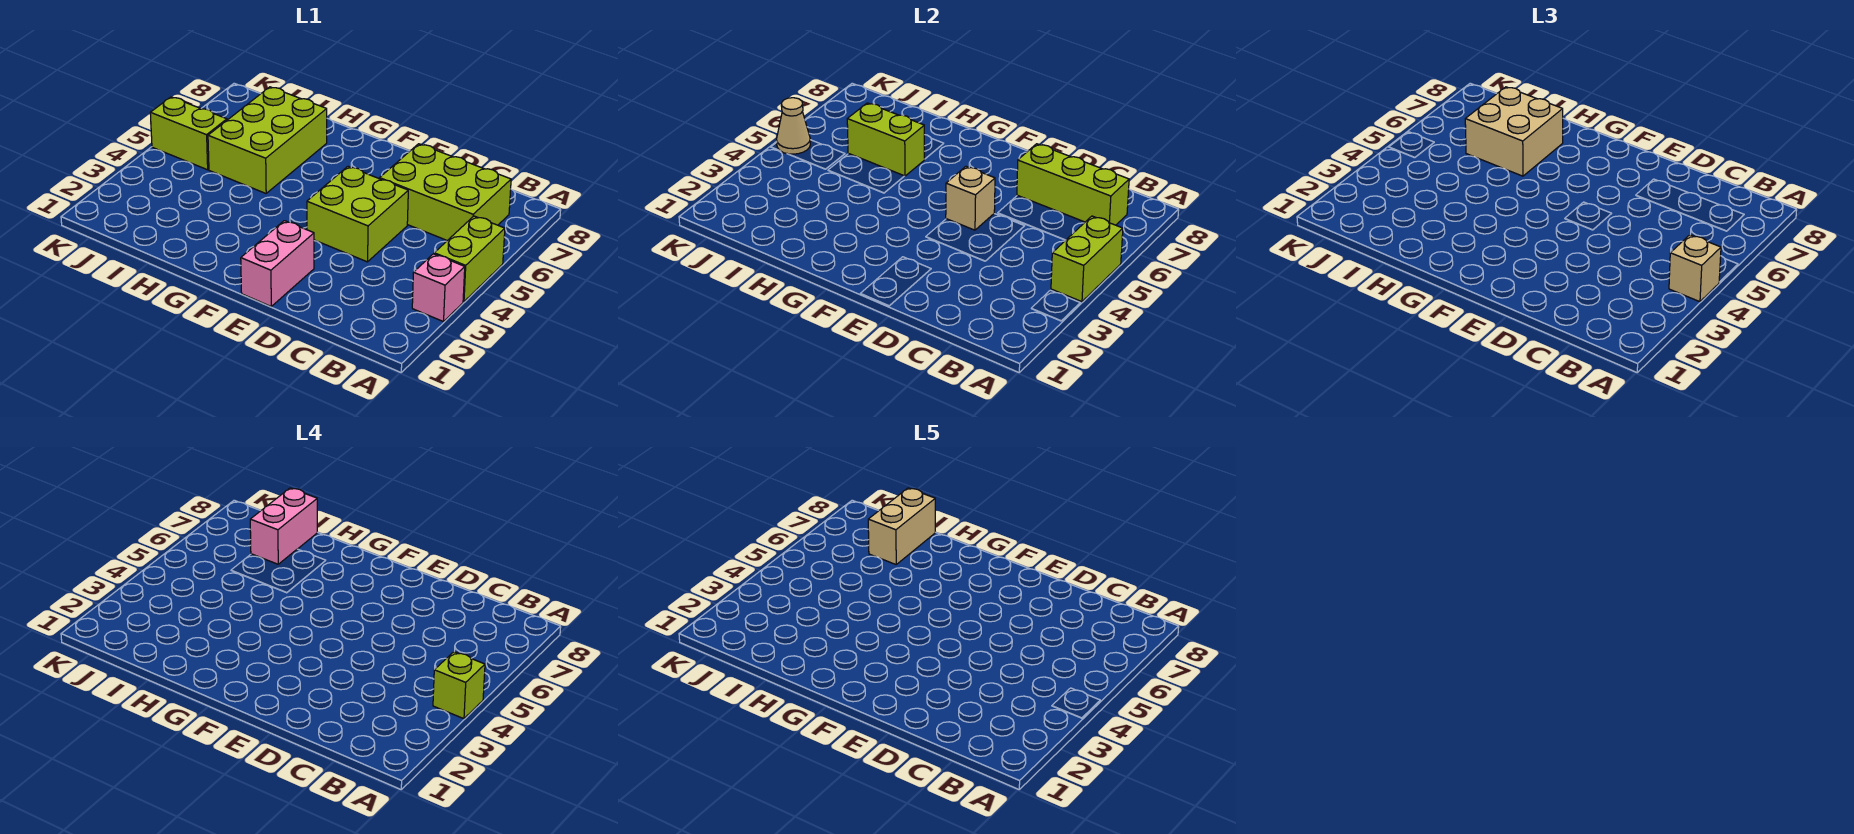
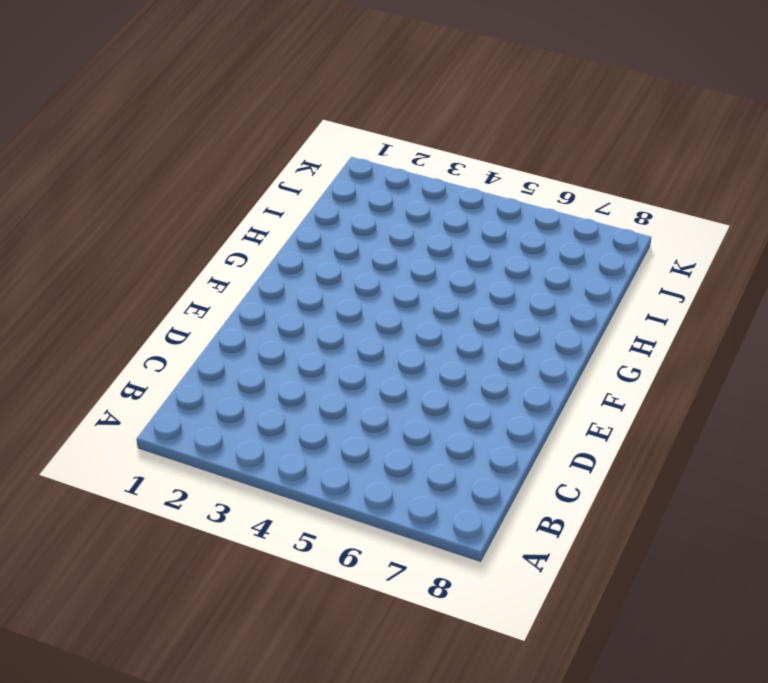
none -> pink brick A3 level 1
none -> lime brick A4:A5 level 1
none -> lime brick B6:D7 level 1

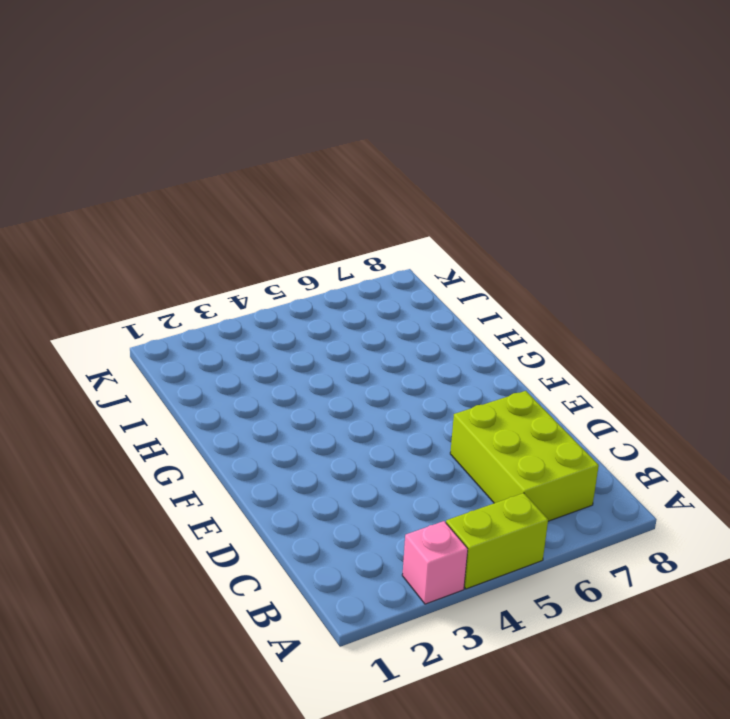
none -> lime brick D4:E5 level 1
none -> pink brick E1:E2 level 1
none -> lime brick H5:I7 level 1

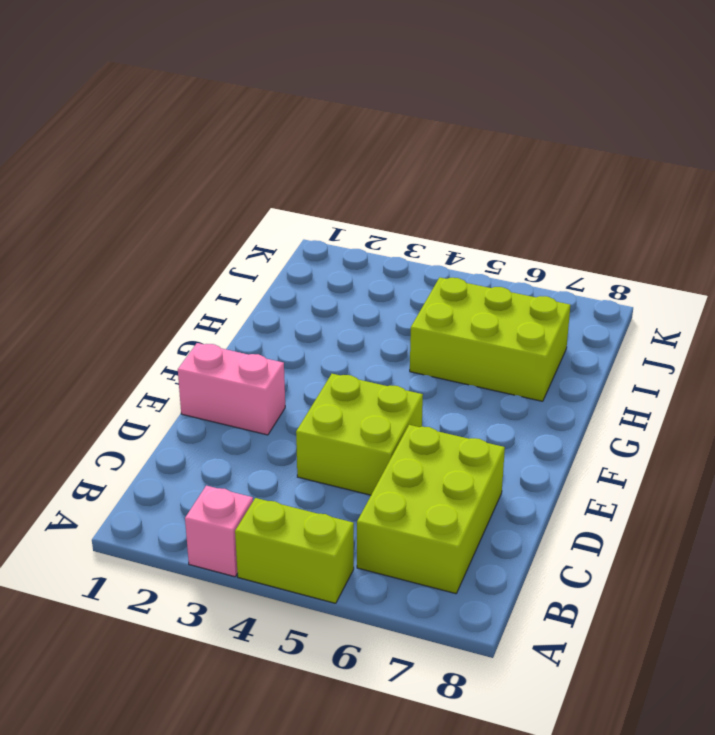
none -> lime brick J5:K5 level 1
none -> lime brick A4:A5 level 2
none -> lime brick B7:D7 level 2

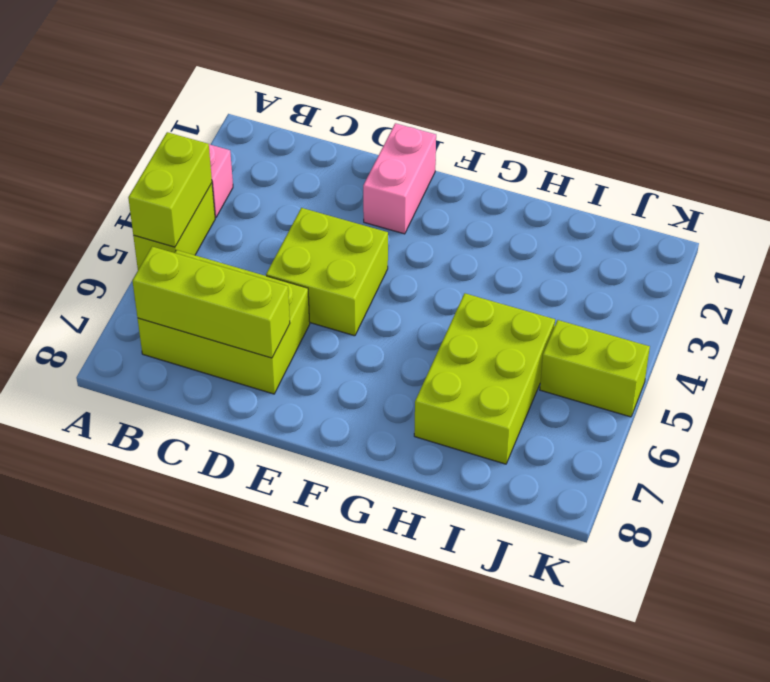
none -> tan brick E5 level 2
none -> lime brick H6:I6 level 2
none -> tan cone K5 level 2

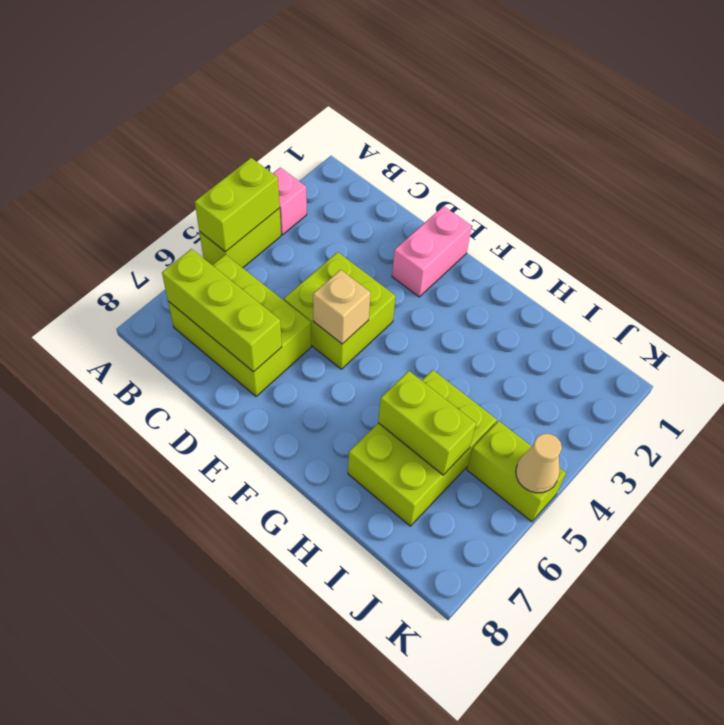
none -> tan brick A4 level 3
none -> tan brick H6:I7 level 3
none -> lime brick A4 level 4

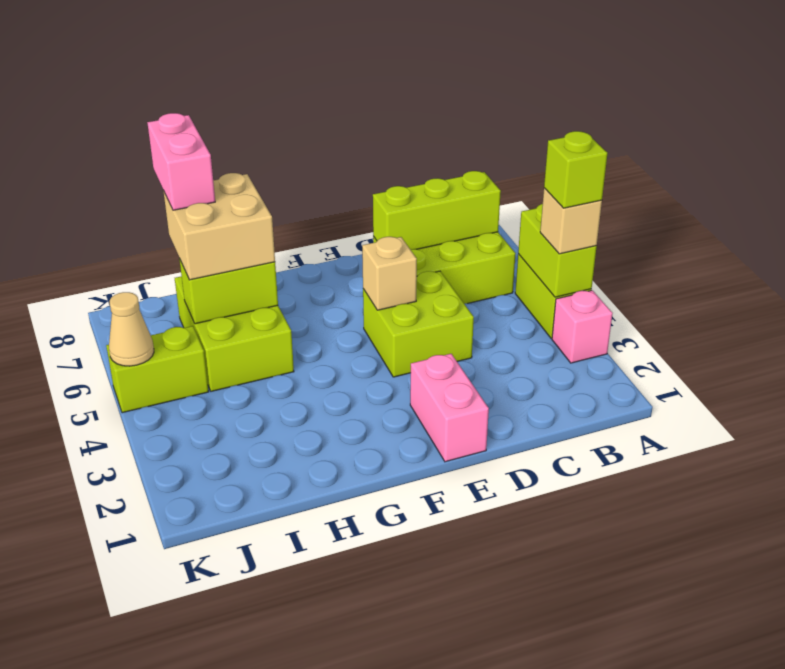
none -> tan brick I7:I8 level 5

